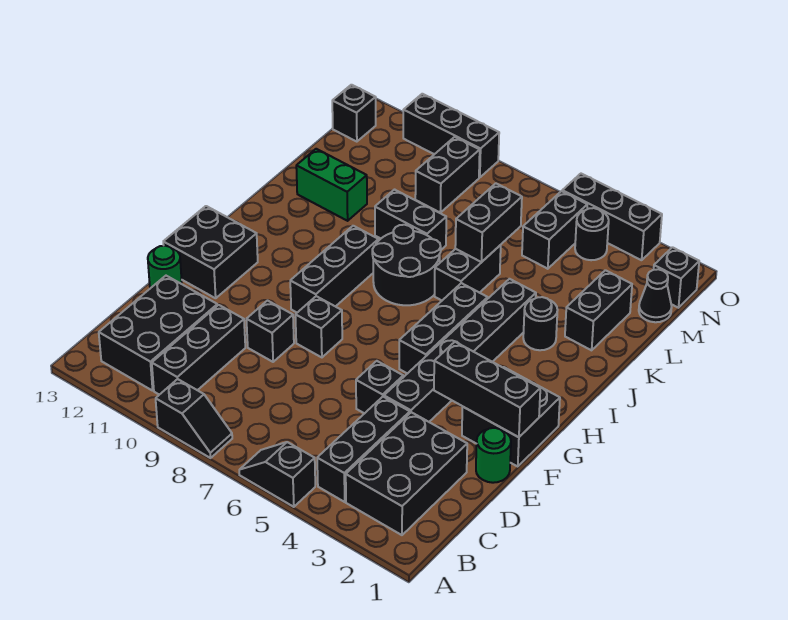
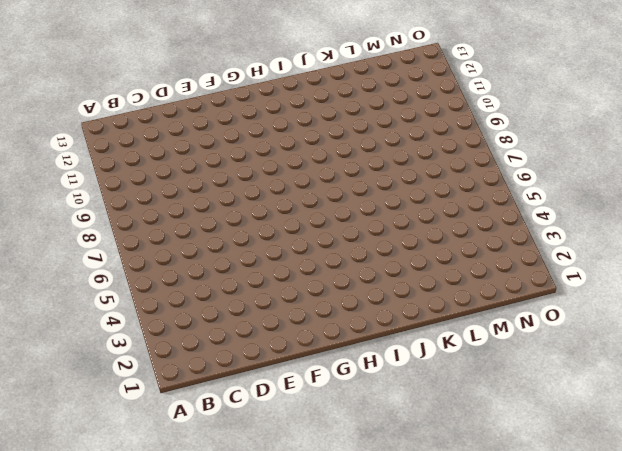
none -> black slope A5:A6 level 1 top 5
none -> black slope A8:A9 level 1 top 9
none -> black brick B2:D3 level 1
none -> black brick B4:D4 level 1

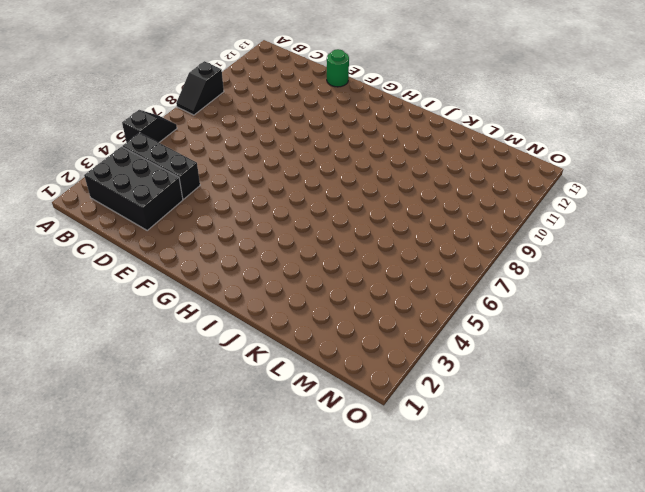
none -> black brick B10:D10 level 1
none -> black brick B11:D12 level 1
none -> green round brick E1 level 1
none -> black brick E4:J4 level 1

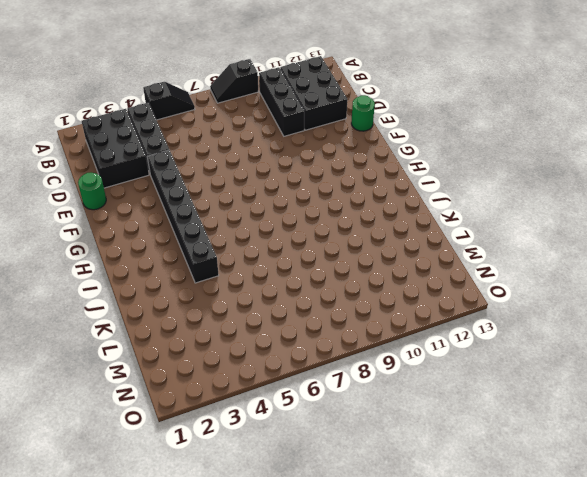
none -> black brick E5 level 1
none -> black brick E9 level 1
none -> black brick F1:G2 level 1
none -> black brick F8 level 1

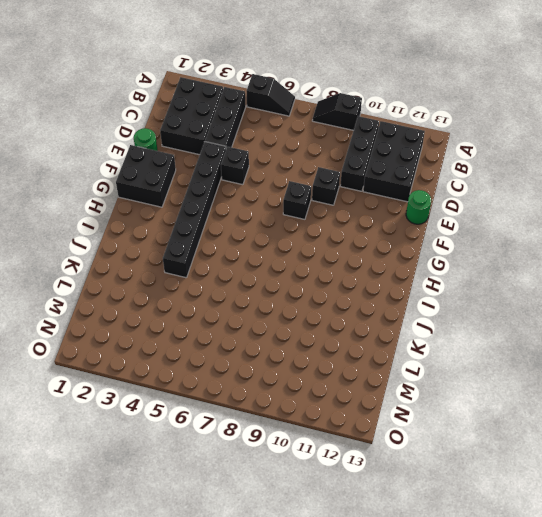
none -> black brick F12:G13 level 1
none -> black brick G5:I5 level 1
none -> black brick G9:I9 level 1
none -> black round brick I7:J8 level 1

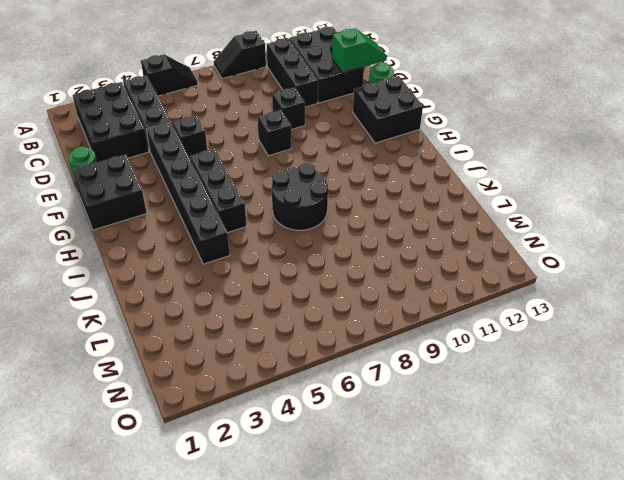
green slope D12:D13 level 2 top 12 -> none
none -> black brick G9:I9 level 1
none -> black round brick J3 level 1
none -> black brick J6:K6 level 1
none -> black brick K2:L2 level 1

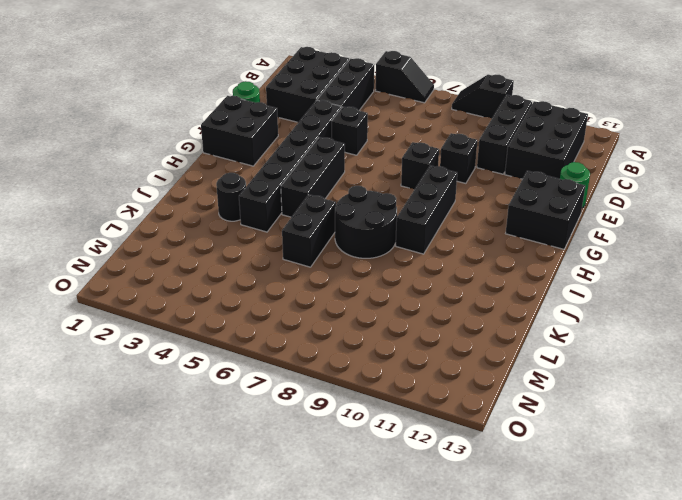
none -> black brick K2:L2 level 1
none -> black brick K8:K9 level 1
none -> green brick K11:K12 level 1
none -> black cone M1 level 1

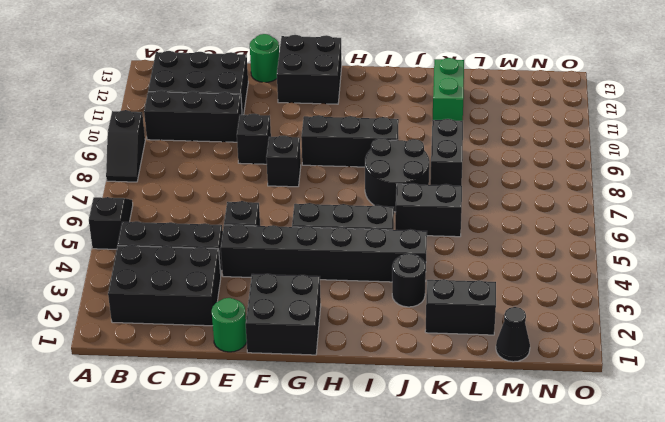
none -> black brick M5:N5 level 1
none -> black brick M9:N9 level 1
none -> black brick N1 level 1
none -> black round brick N4 level 1

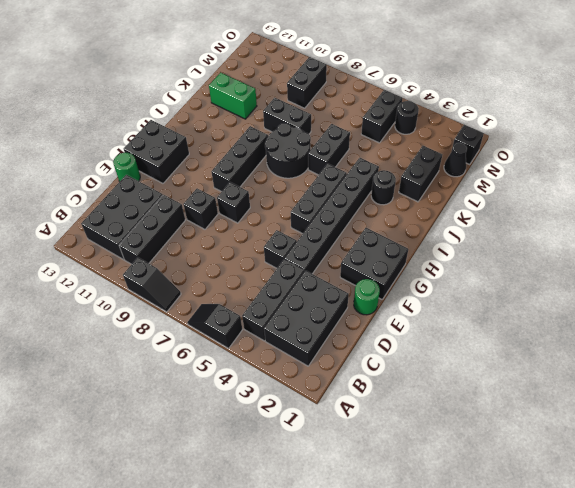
none -> black brick N13 level 1
none -> black brick O3:O5 level 1
none -> black brick O9:O11 level 1
none -> black brick F1:F3 level 2

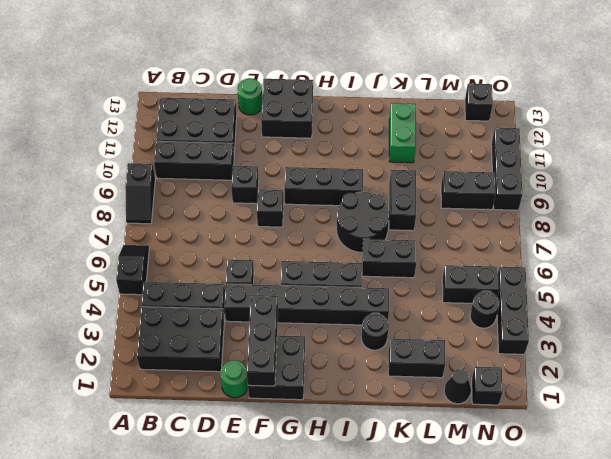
none -> black brick K6:L6 level 2

